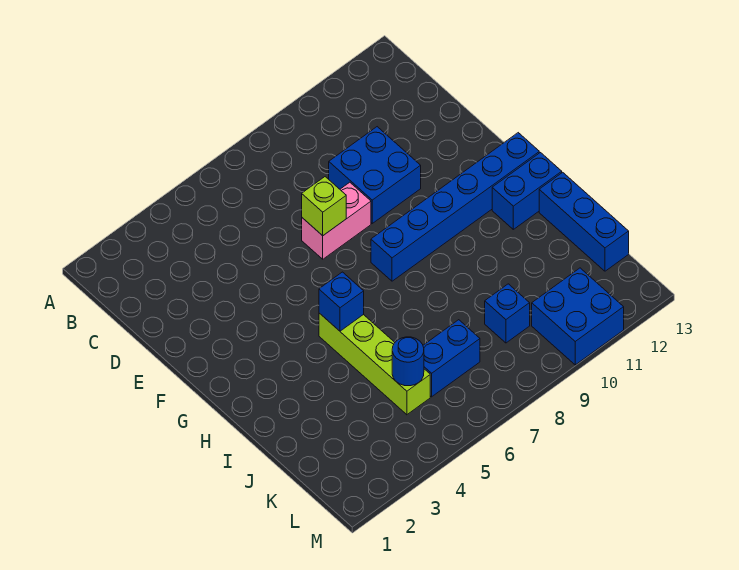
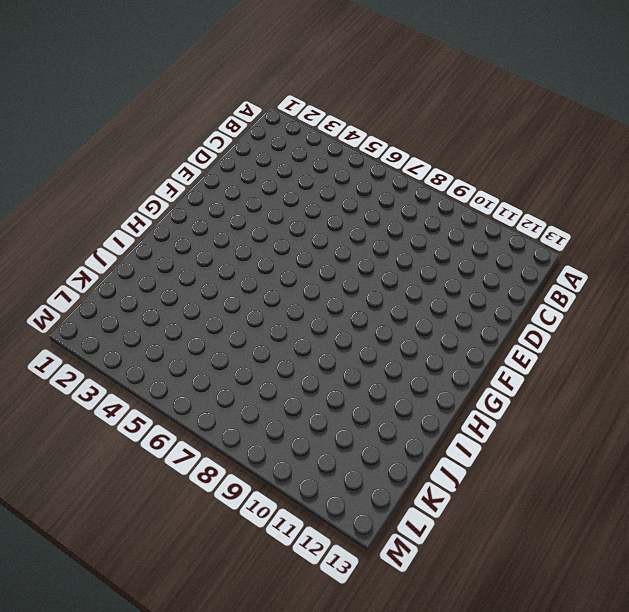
none -> blue brick D9:E10 level 1
none -> pink brick E7:E8 level 1
none -> blue brick G8:G13 level 1

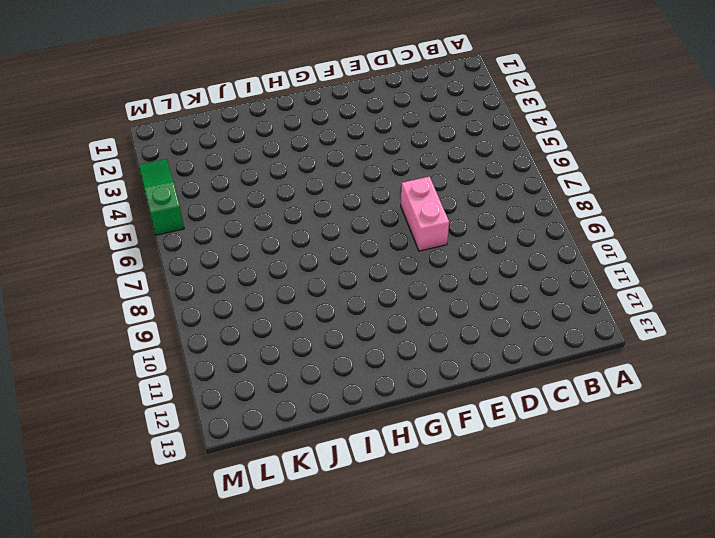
green slope M3:M5 level 1 top 5 -> none
none -> blue brick D9:E10 level 1
none -> blue brick G8:G13 level 1
none -> lime brick H5:K5 level 1

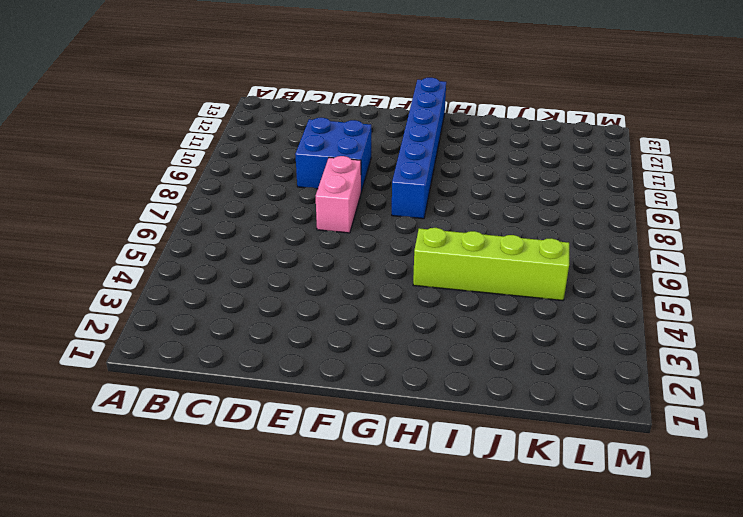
none -> blue brick H12:H13 level 1
none -> blue brick I13:K13 level 1
none -> blue brick K6:K7 level 1

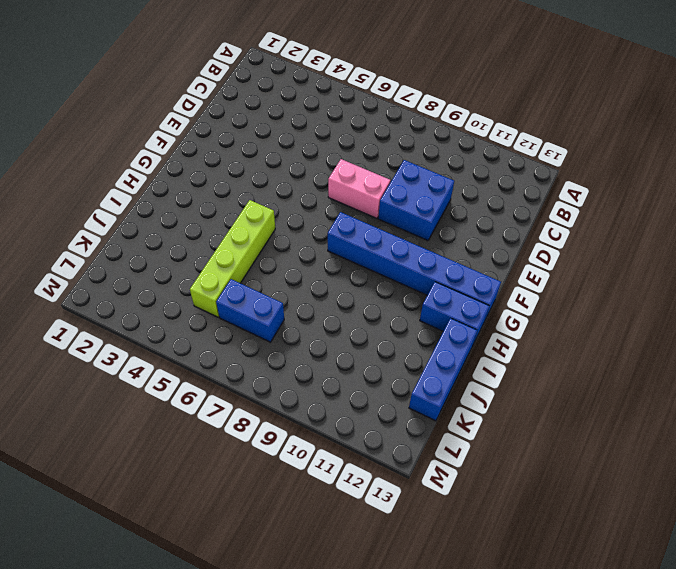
none -> blue brick K9 level 1
none -> blue brick L10:M11 level 1
none -> lime brick E7 level 2

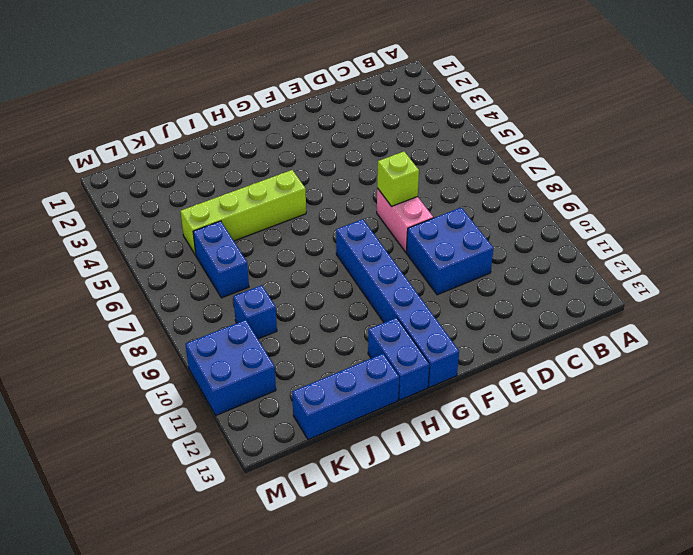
none -> blue brick H5 level 2
none -> blue round brick K5 level 2

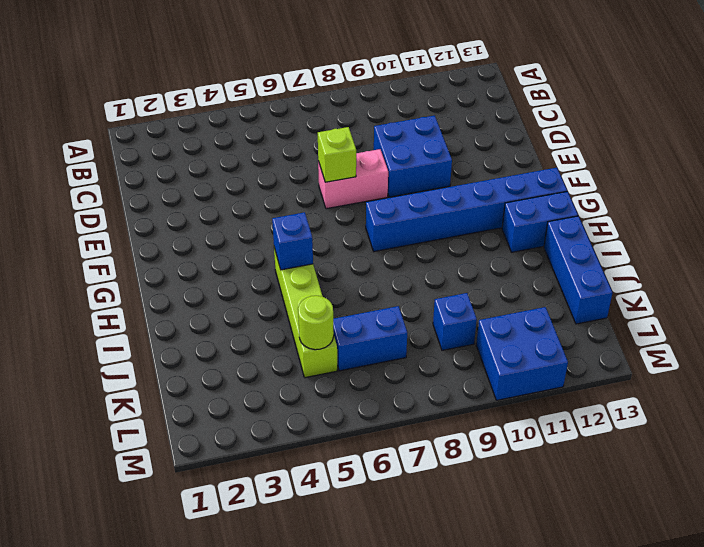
lime round brick K5 level 2 -> blue round brick K5 level 2

